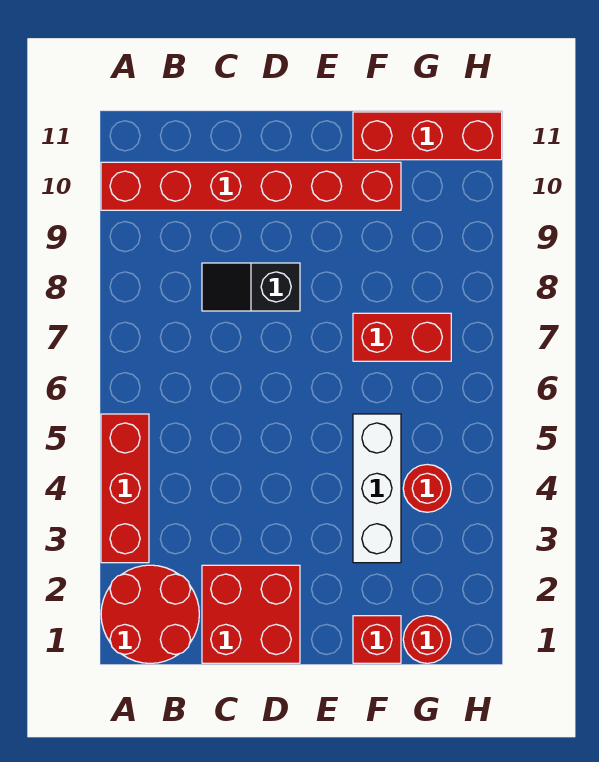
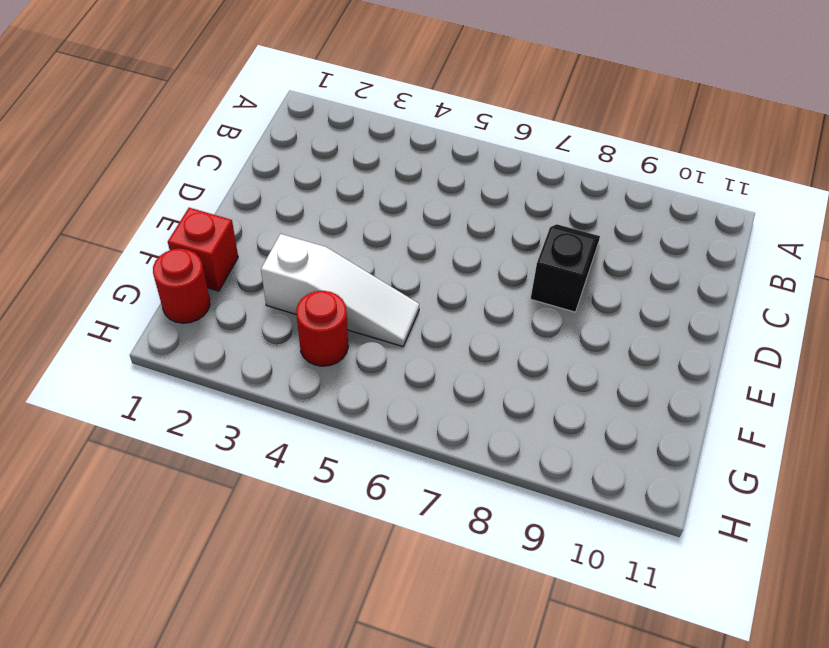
white slope F3:F5 level 1 top 3 -> white brick F3:F5 level 1
none -> red round brick A1:B2 level 1
none -> red brick A3:A5 level 1

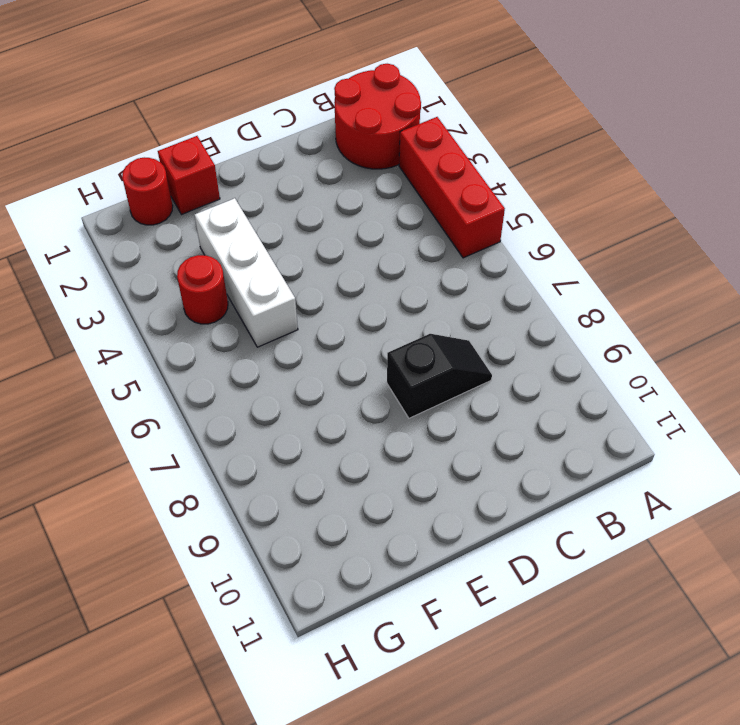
none -> red brick A10:F10 level 1
none -> red brick C1:D2 level 1

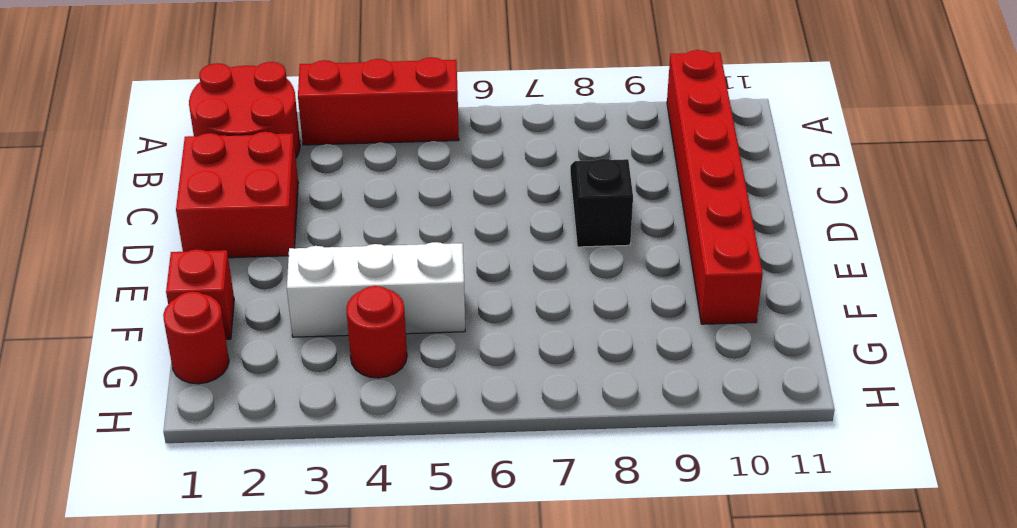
none -> red brick F7:G7 level 1
none -> red brick F11:H11 level 1

